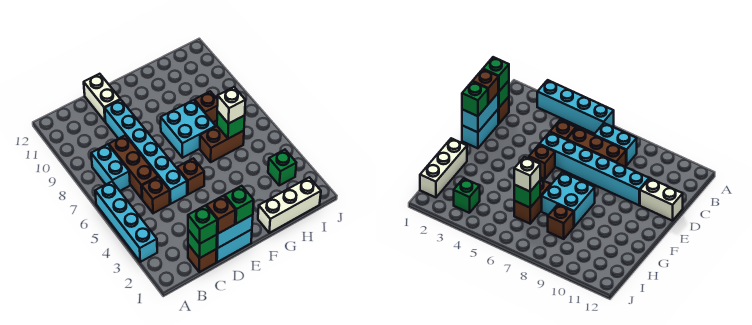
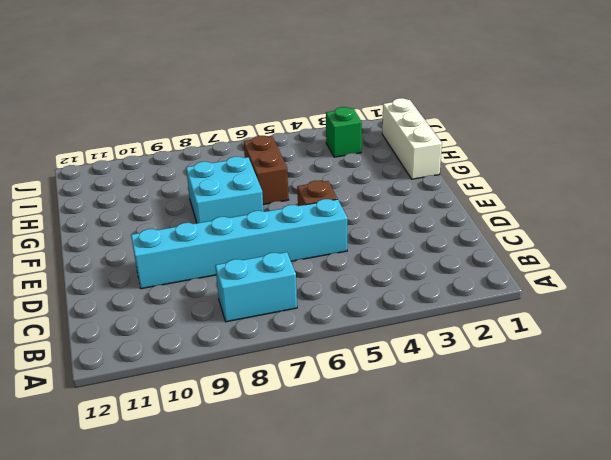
none -> cyan brick A3:A6 level 1
none -> brown brick C1 level 1
none -> brown brick C5 level 1

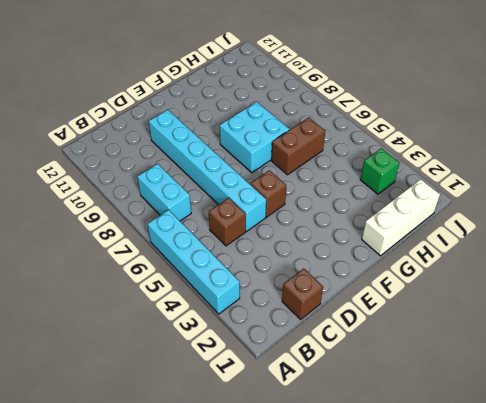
none -> brown brick C6:C8 level 1
none -> cyan brick D1:E1 level 1
none -> white brick D11:D12 level 1

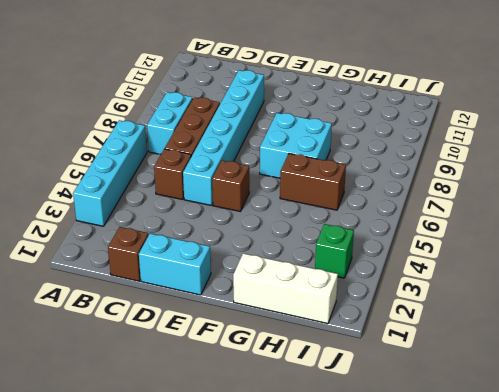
none -> white brick D11:D12 level 1
none -> brown brick H8 level 1
none -> green brick C1 level 2

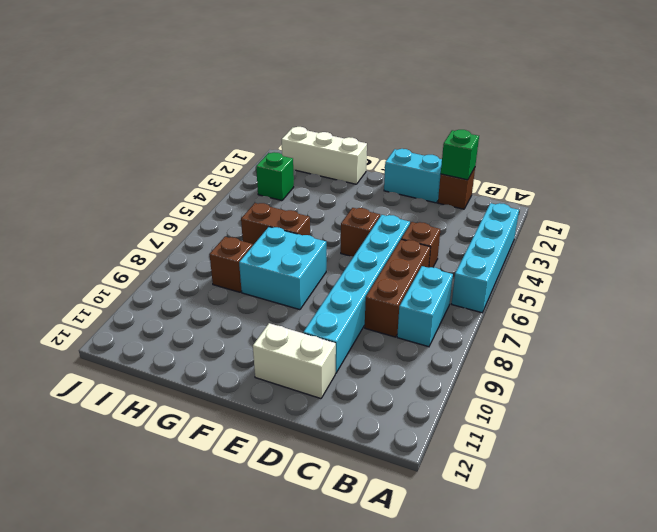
white brick D11:E11 level 1 -> white brick D11:D12 level 1
none -> cyan brick D1:E1 level 2
none -> green brick H6 level 2
none -> green brick C1 level 3

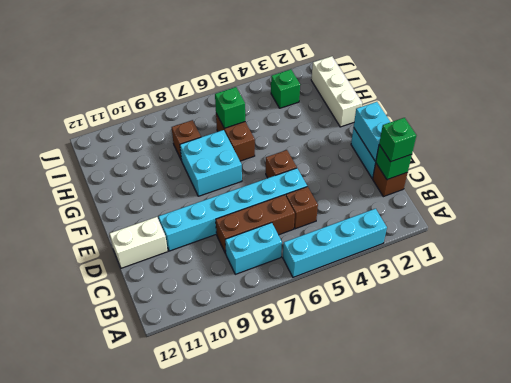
none -> brown brick D1 level 3
none -> green brick E1 level 3
none -> white brick H6 level 3

